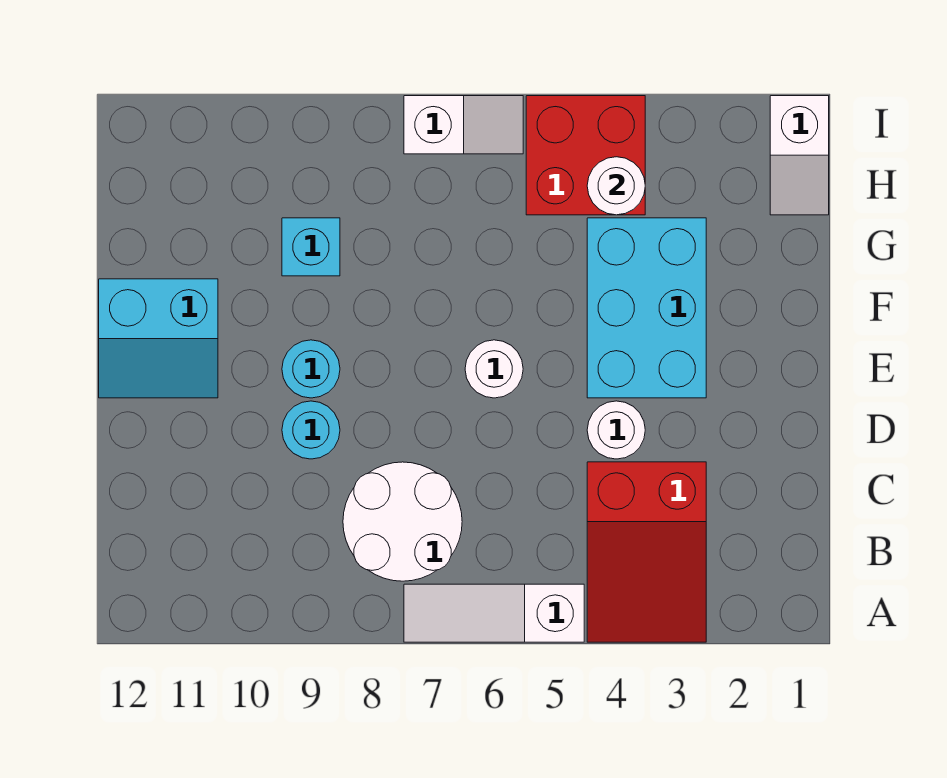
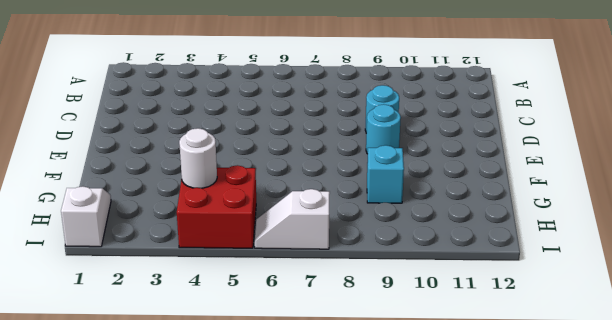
none -> red slope A3:C4 level 1 top C
none -> white slope A5:A7 level 1 top 5
none -> white round brick B7:C8 level 1

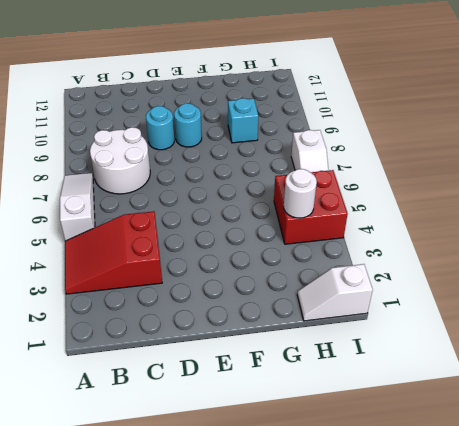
none -> white round brick D4 level 1
none -> cyan brick E3:G4 level 1
none -> white round brick E6 level 1

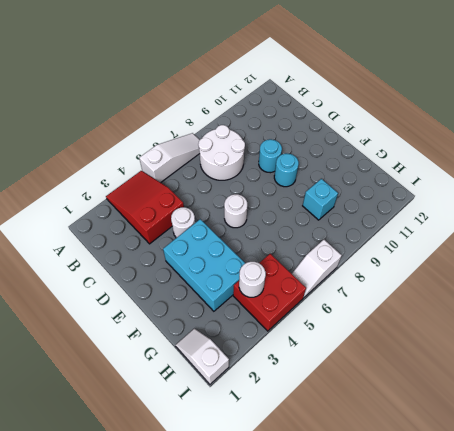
none -> cyan slope E11:F12 level 1 top F

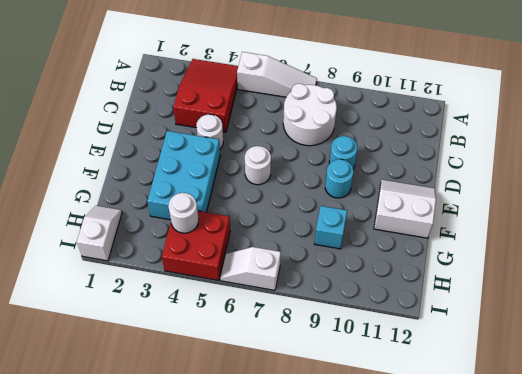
white slope E11:F12 level 1 top F -> cyan slope E11:F12 level 1 top F

